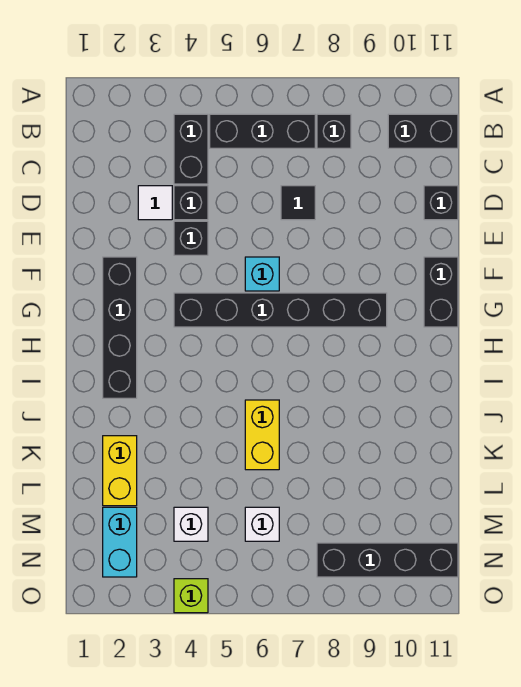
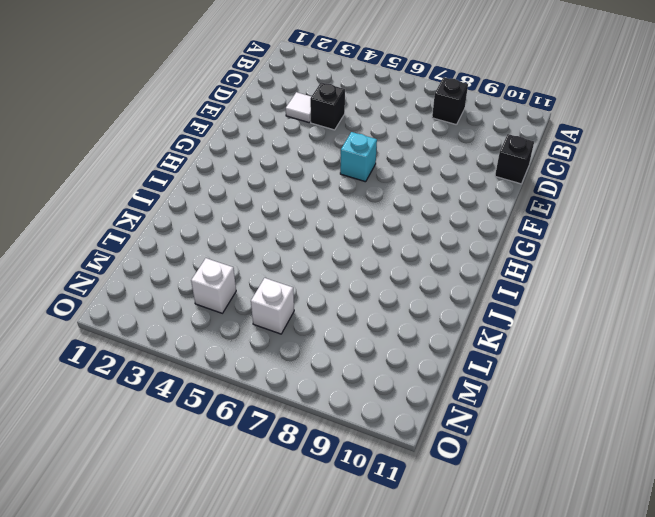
none -> black brick B4:C4 level 1
none -> black brick B5:B7 level 1
none -> black brick B10:B11 level 1

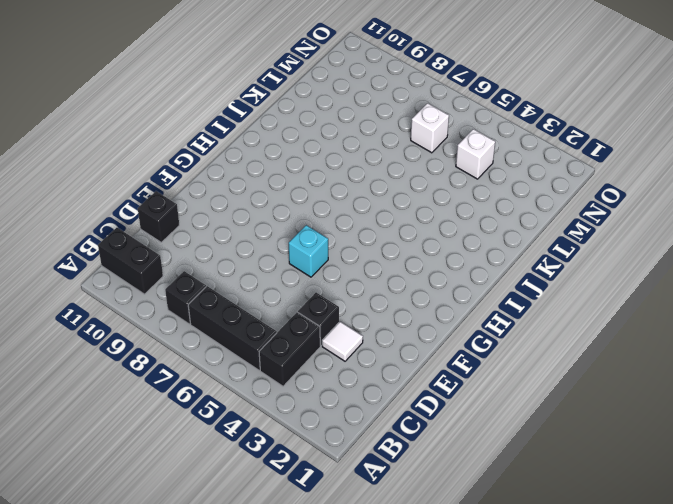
none -> black tile D7 level 1
none -> black brick E4 level 1
none -> black brick F2:I2 level 1

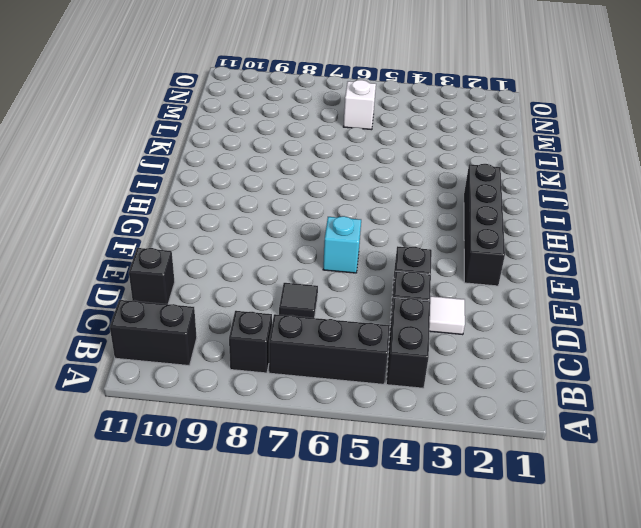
none -> black brick F11:G11 level 1
none -> black brick G4:G9 level 1
none -> yellow brick J6:K6 level 1

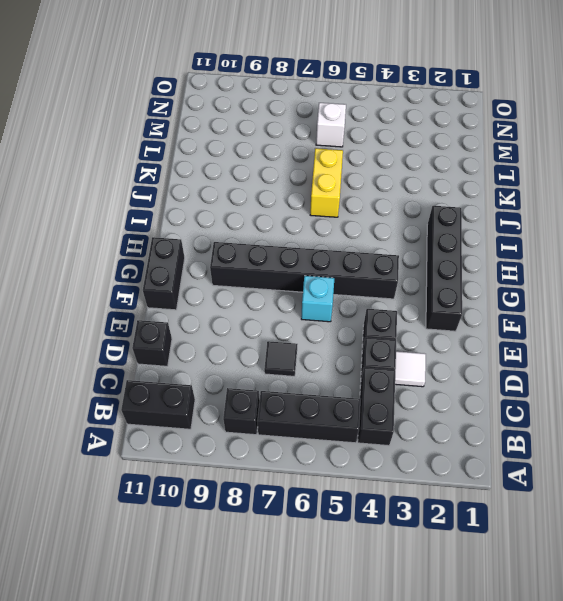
none -> yellow brick K2:L2 level 1
none -> cyan brick M2:N2 level 1
none -> white brick M4 level 1

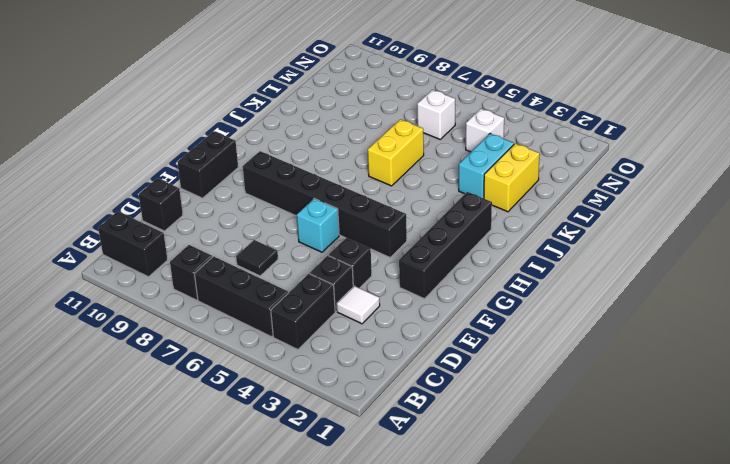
cyan brick K3:L3 level 1 -> cyan brick M2:N2 level 1
none -> black brick N8:N11 level 1
none -> lime brick O4 level 1

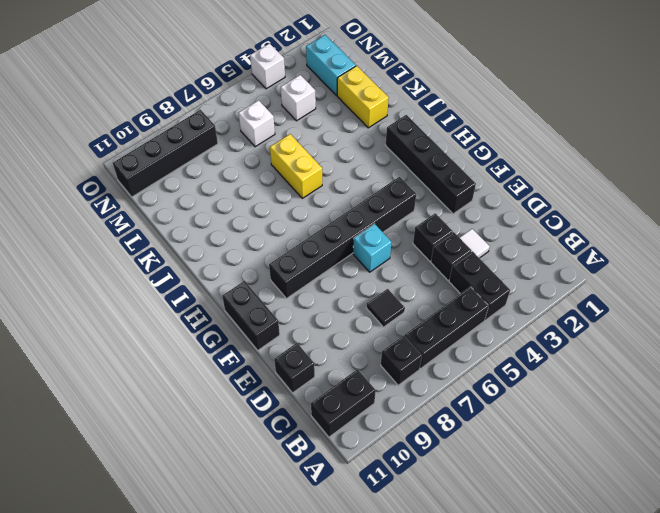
white brick O4 level 1 -> lime brick O4 level 1

